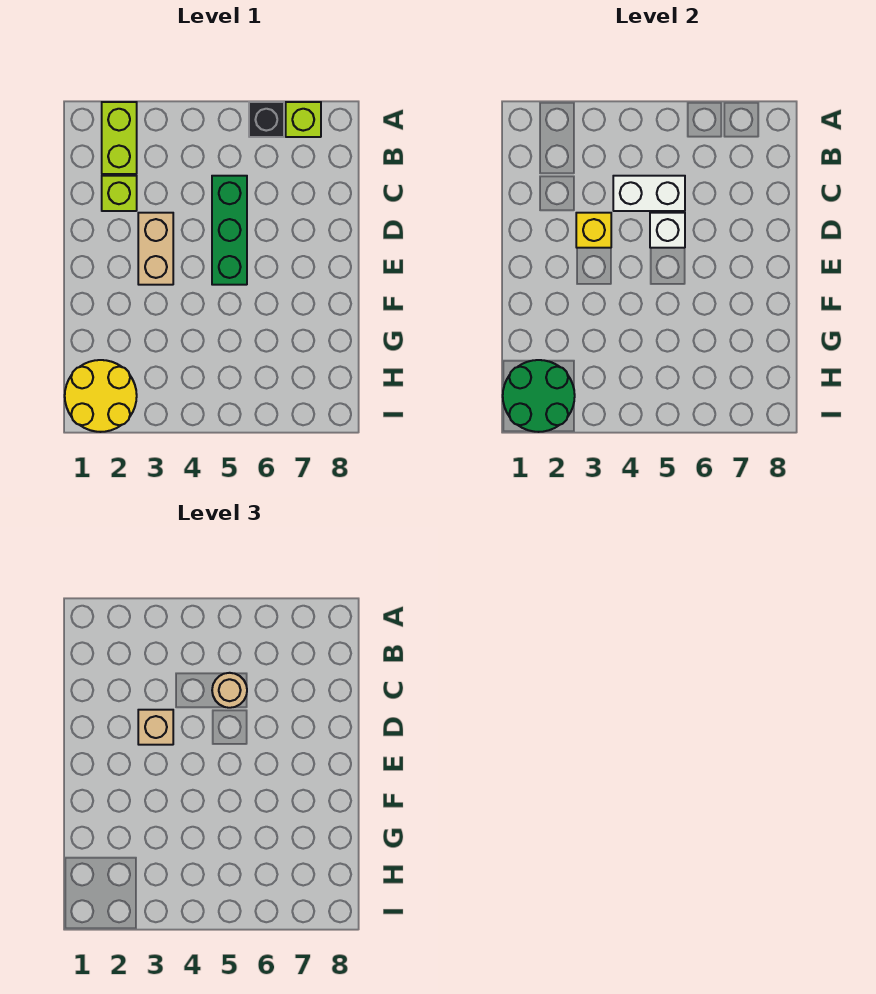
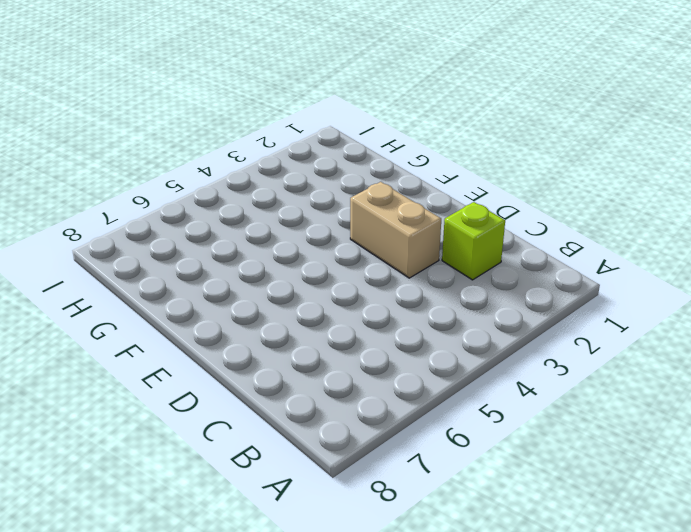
none -> lime brick A2:B2 level 1
none -> black brick A6 level 1
none -> lime brick A7 level 1

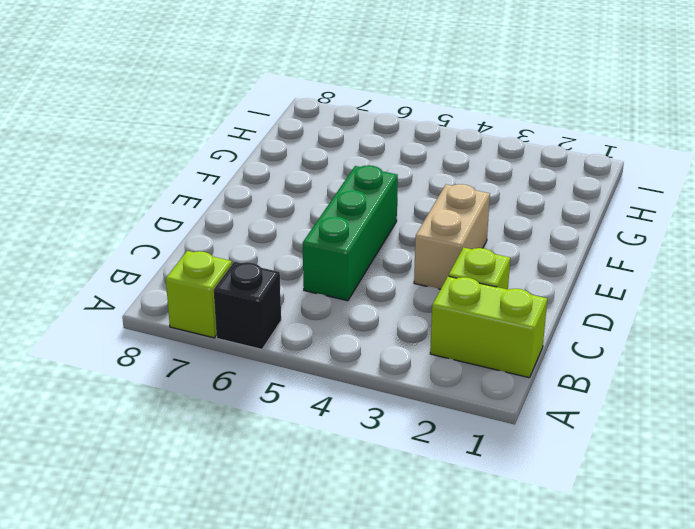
lime brick B1:B2 level 1 -> lime brick A2:B2 level 1
none -> yellow round brick H1:I2 level 1
none -> white brick C4:C5 level 2
none -> yellow brick D3 level 2

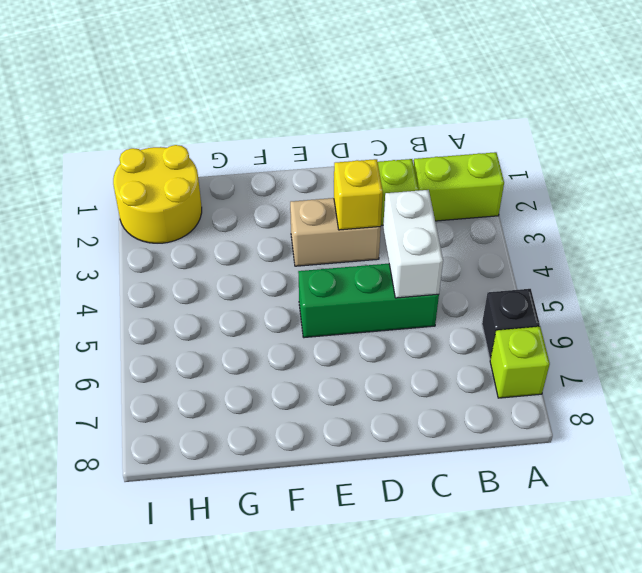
none -> white brick D5 level 2
none -> green round brick H1:I2 level 2
none -> tan round brick C5 level 3

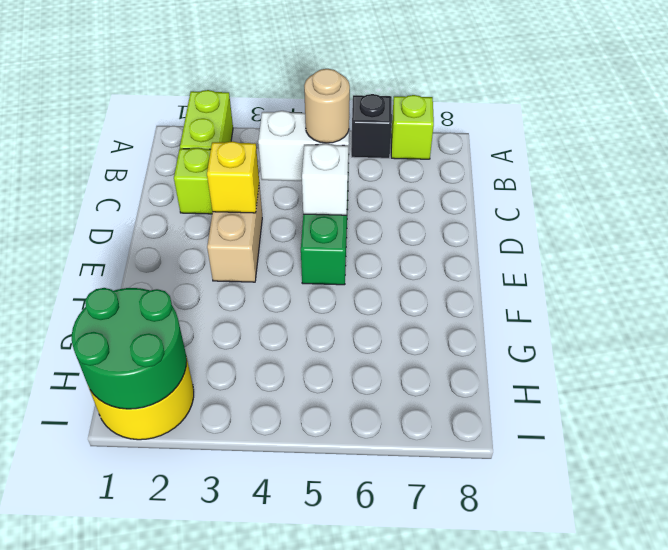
none -> tan brick D3 level 3

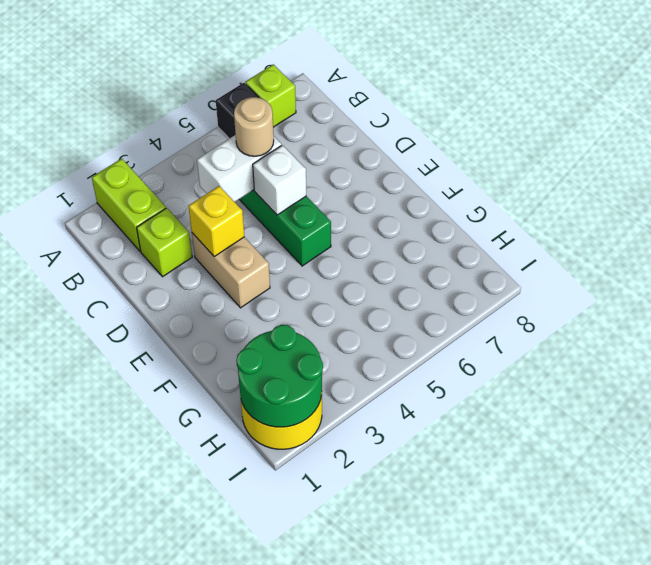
none -> tan brick D3 level 3

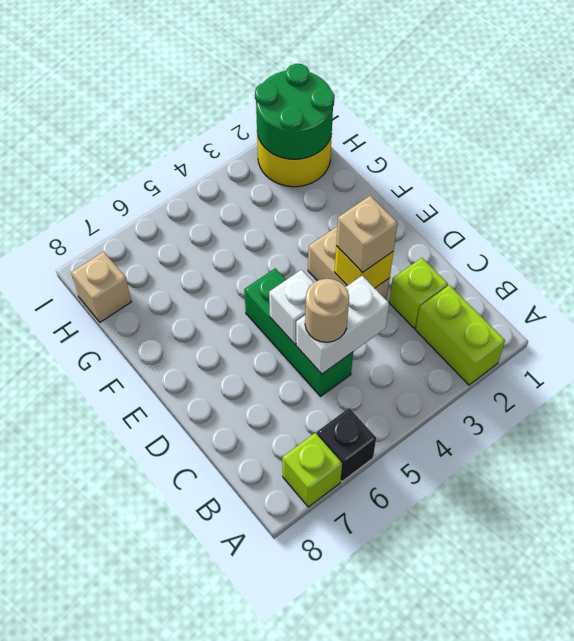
tan brick H8 level 1 -> none

